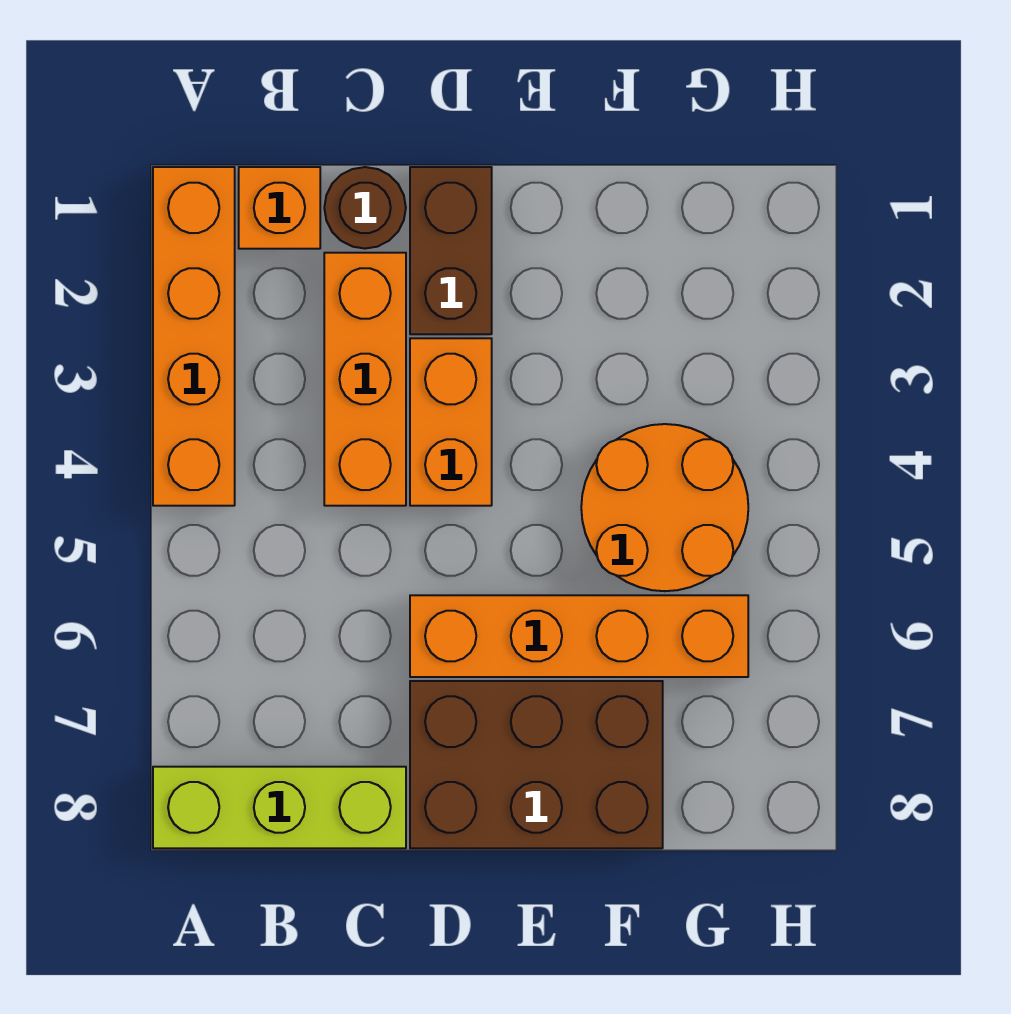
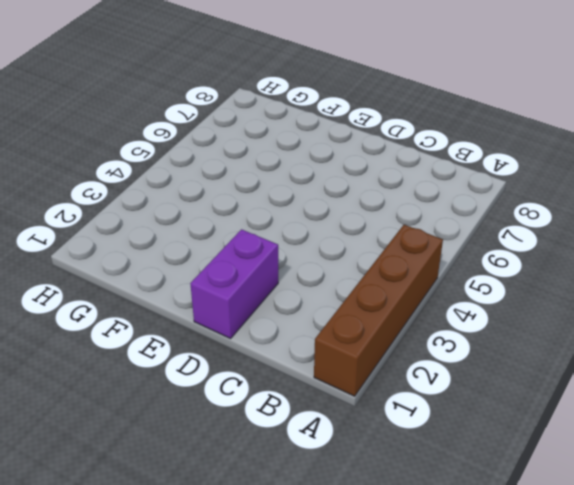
brown brick A1:A4 level 1 -> orange brick A1:A4 level 1
purple brick D1:D2 level 1 -> brown brick D1:D2 level 1
none -> lime brick A8:C8 level 1
none -> orange brick B1 level 1

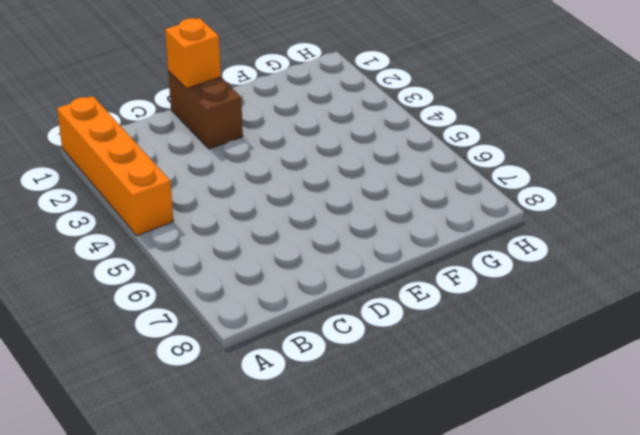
orange brick D1 level 2 -> orange brick B1 level 1
none -> lime brick A8:C8 level 1
none -> brown round brick C1 level 1

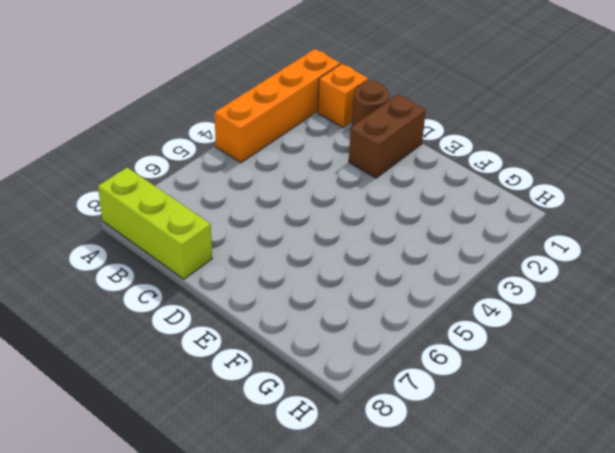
none -> orange brick C2:C4 level 1
none -> orange brick D3:D4 level 1

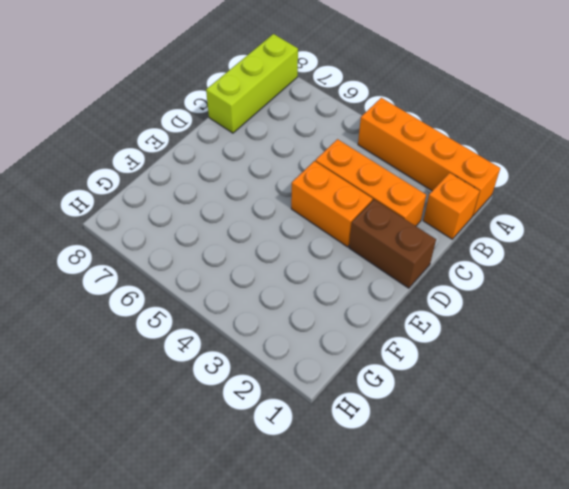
none -> brown round brick C1 level 1
none -> orange brick D6:G6 level 1

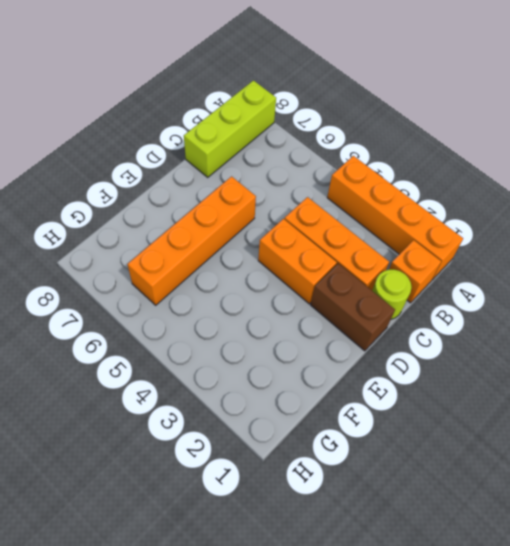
lime round brick C1 level 1 -> brown round brick C1 level 1
none -> brown brick D7:F8 level 1
none -> orange round brick F4:G5 level 1

